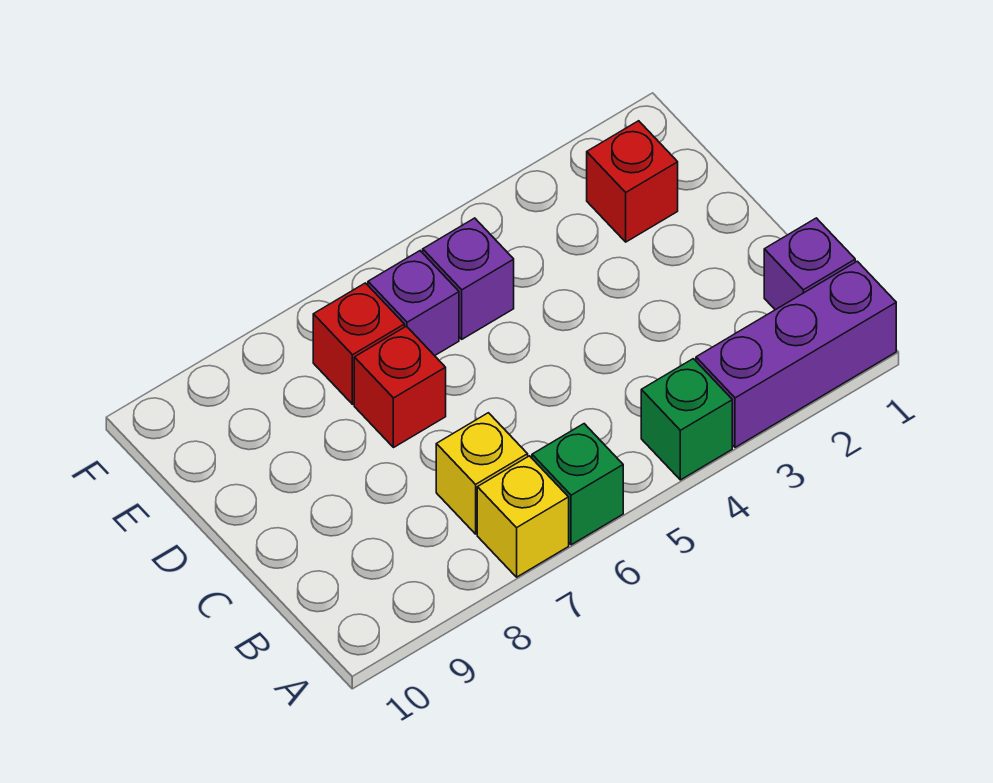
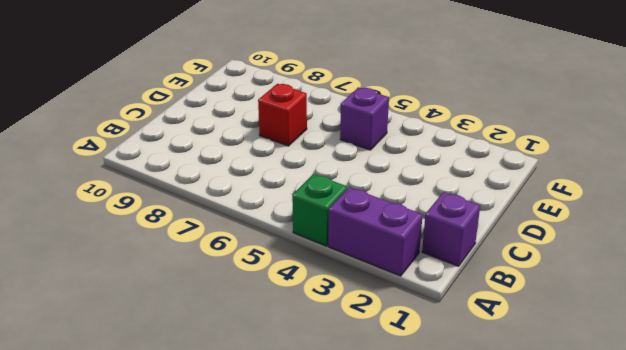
purple brick A2:A3 level 1 -> purple brick A1:A3 level 1
none -> green brick A6 level 1
none -> yellow brick A7 level 1

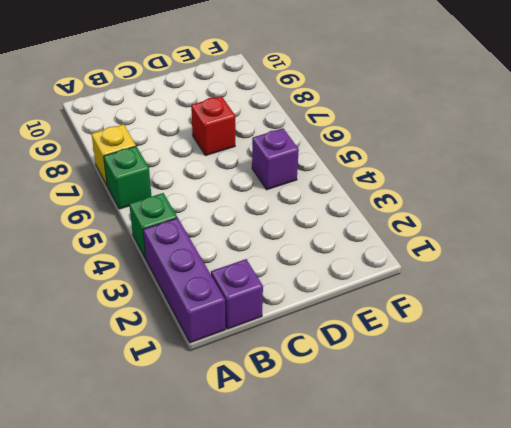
none -> yellow brick B7 level 1
none -> red brick E2 level 1

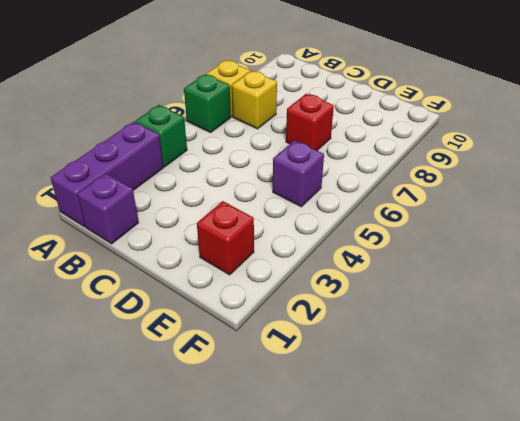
none -> purple brick E6 level 1
none -> red brick E7 level 1

